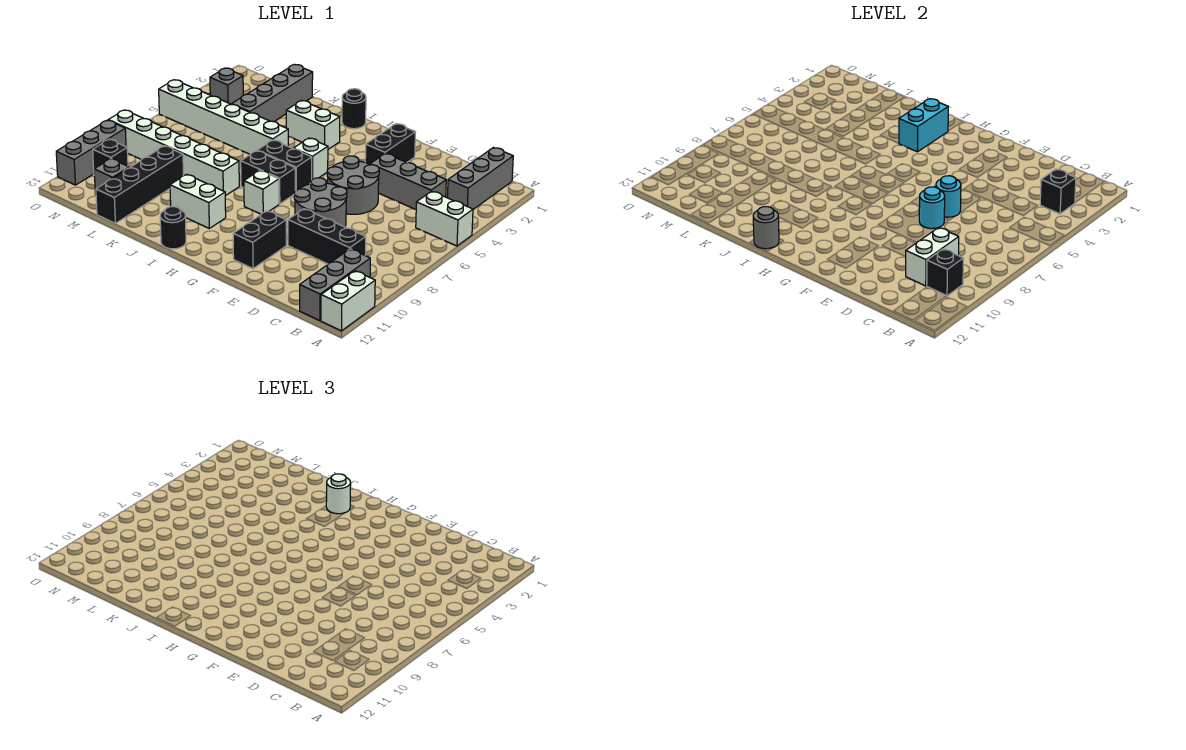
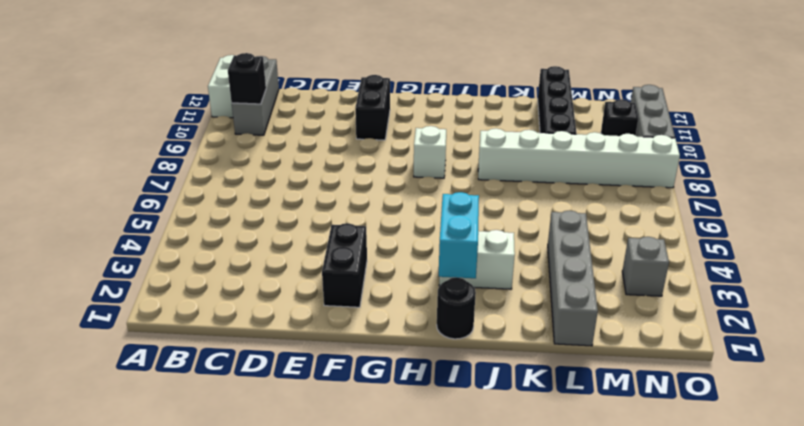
none -> white brick A5:B5 level 1
none -> grey brick B1:B3 level 1
none -> grey brick C4:E4 level 1
none -> black brick C9:E9 level 1

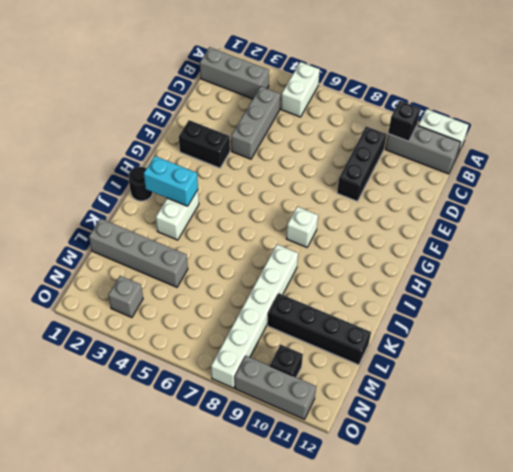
none -> grey round brick E5:F6 level 1
none -> grey round brick E7:F8 level 1
none -> black brick F10:F11 level 1
none -> white brick H5 level 1

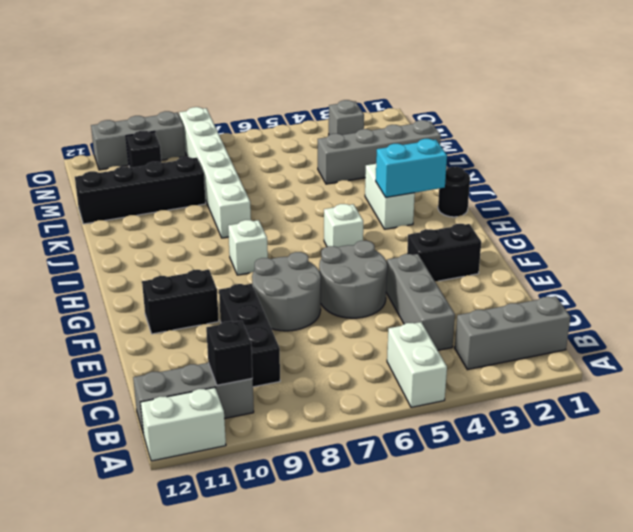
none -> black brick H6:I6 level 1
none -> black brick H7:I7 level 1
none -> white brick I10:J10 level 1
none -> black round brick I12 level 1

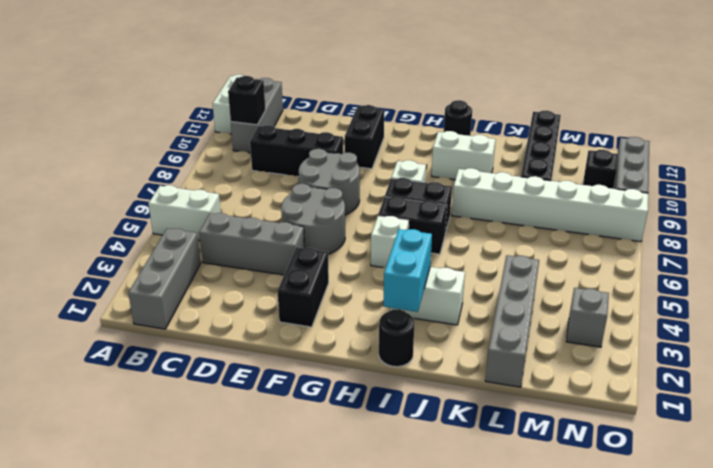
none -> white brick J5:O5 level 1
none -> grey brick M11 level 1
none -> black brick B3 level 2
none -> white brick C9:C10 level 2

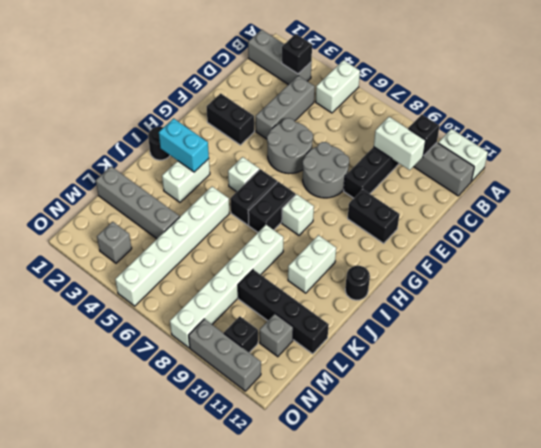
none -> cyan round brick E6 level 2
none -> cyan round brick E7 level 2
none -> grey round brick I12 level 2
none -> white round brick I2 level 3

